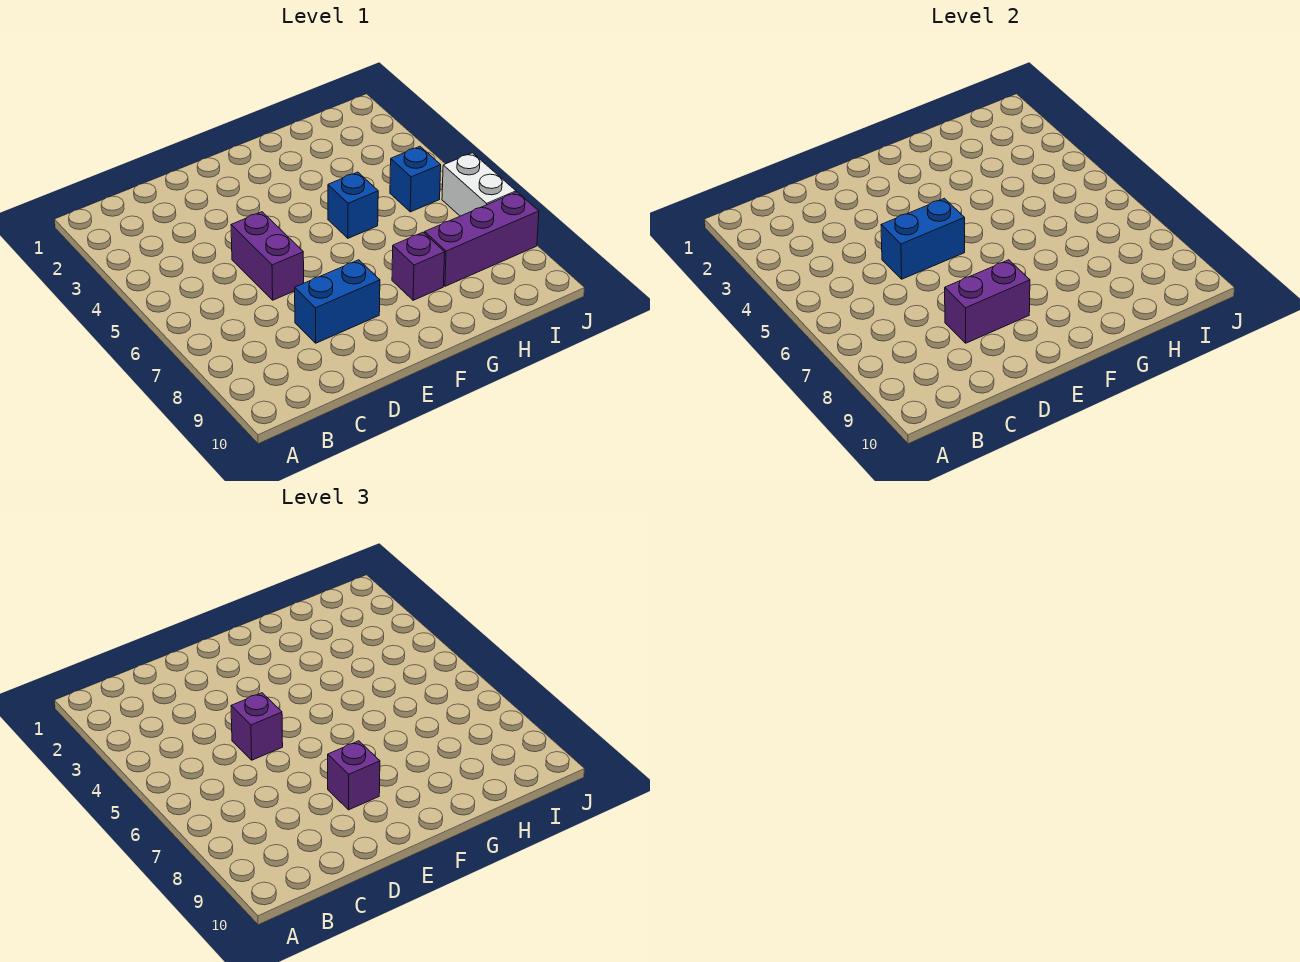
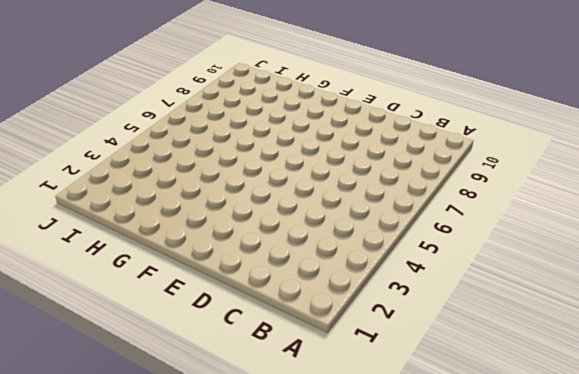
none -> purple brick D5:D6 level 1
none -> blue brick D8:E8 level 1

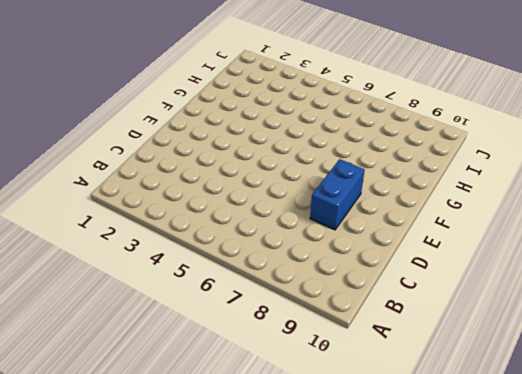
none -> purple brick D5:D6 level 1
none -> blue brick G5 level 1

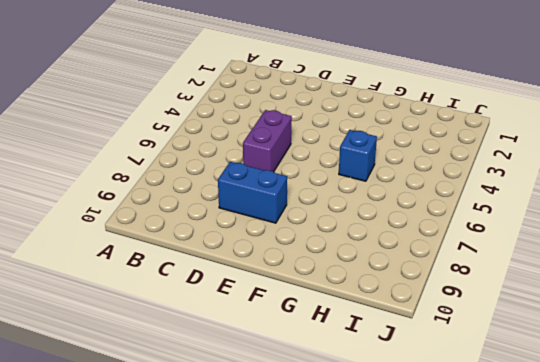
none -> purple brick G8 level 1
none -> purple brick H8:J8 level 1

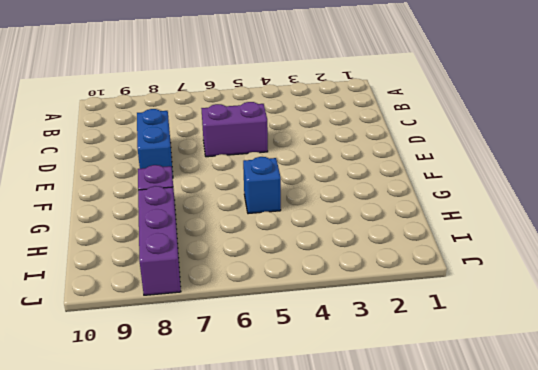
none -> blue brick I5 level 1
none -> white brick J6:J7 level 1

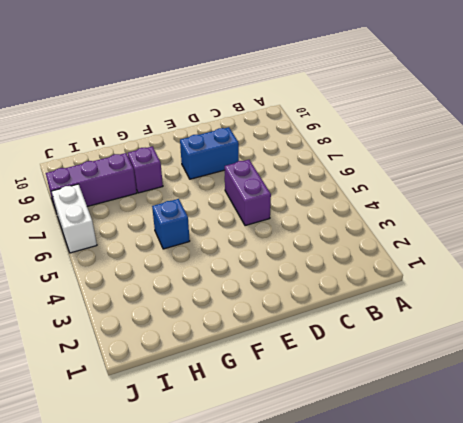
none -> blue brick I5 level 1
none -> blue brick D5:E5 level 2

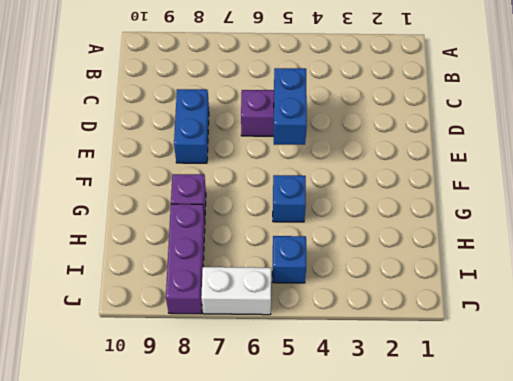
none -> purple brick D8:E8 level 2
none -> purple brick D5 level 3

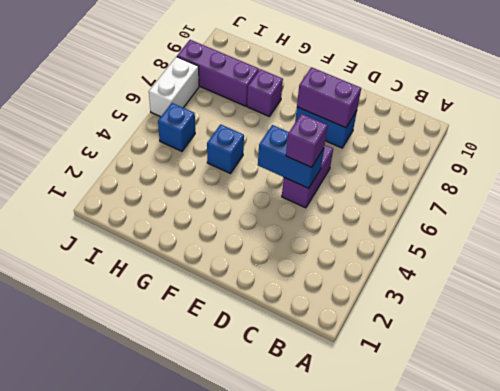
none -> purple brick E8 level 3

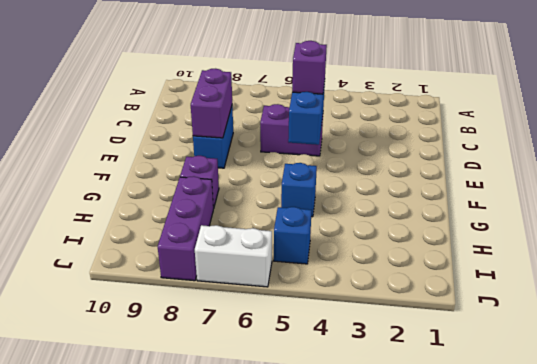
none -> purple brick E8 level 3

